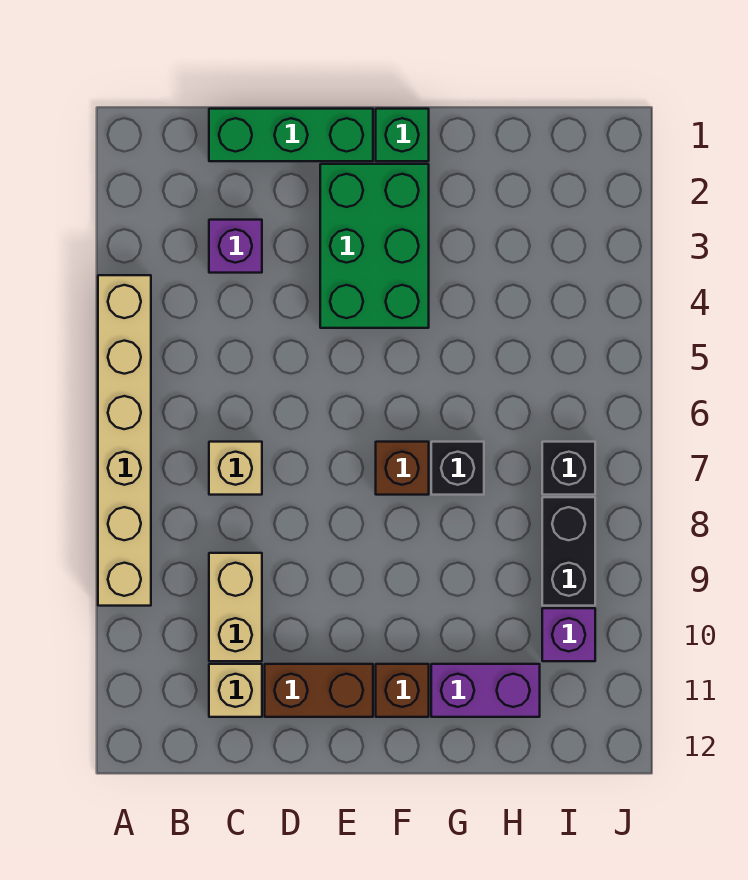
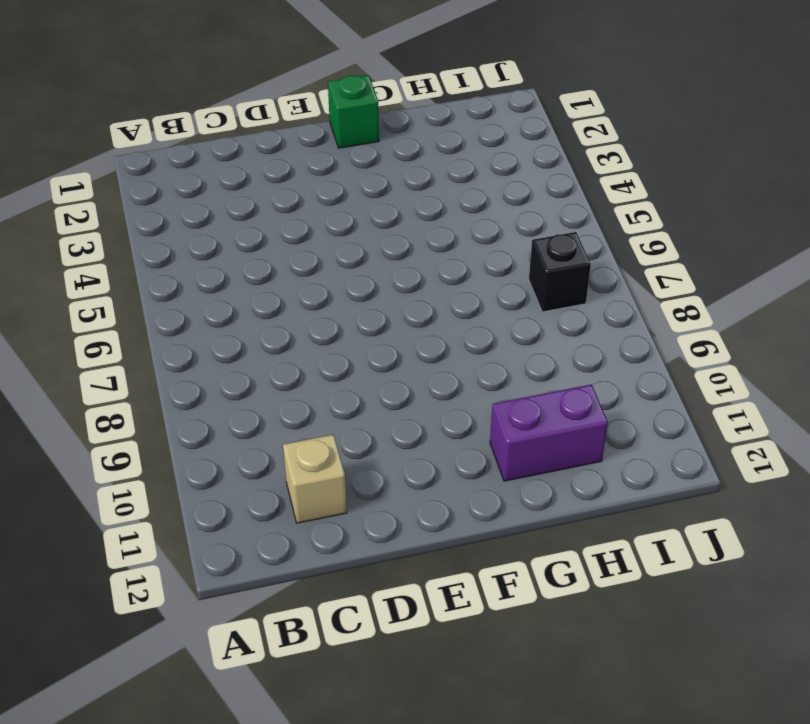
none -> tan brick A4:A9 level 1
none -> green brick C1:E1 level 1
none -> purple brick C3 level 1

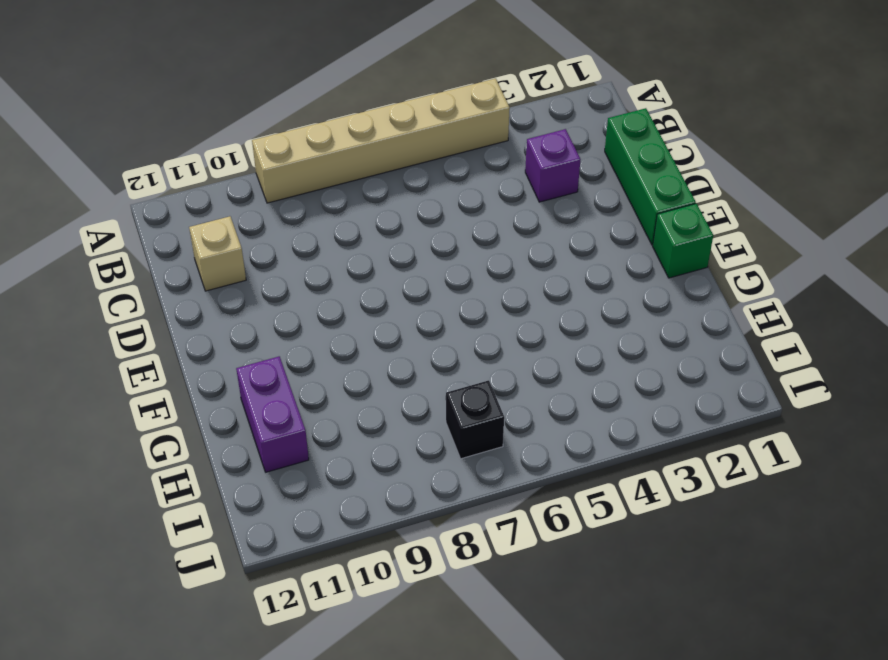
none -> tan brick C7 level 1
none -> tan brick C9:C10 level 1
none -> brown brick D11:E11 level 1

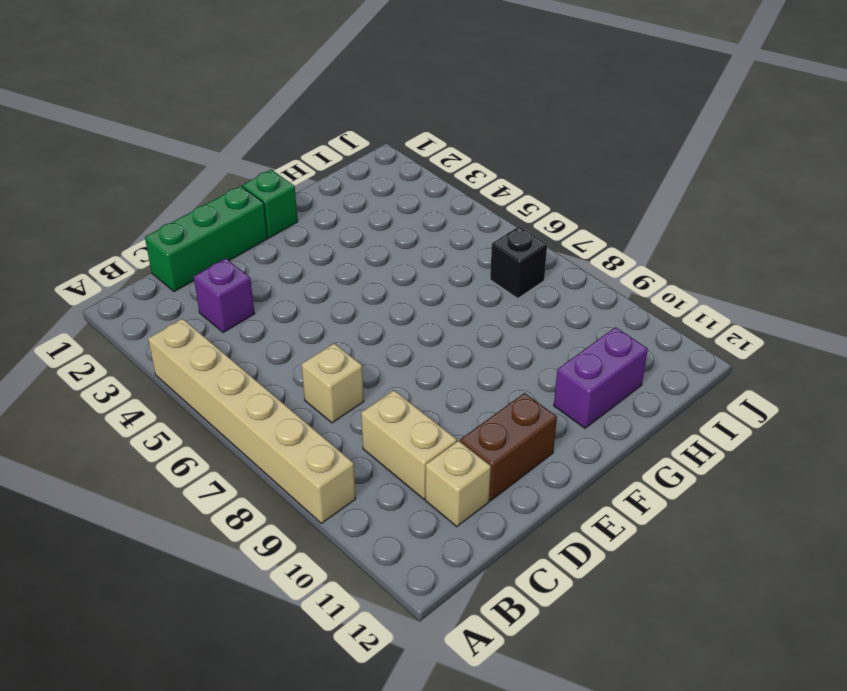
none -> green brick E2:F4 level 1
none -> brown brick F7 level 1
none -> brown brick F11 level 1

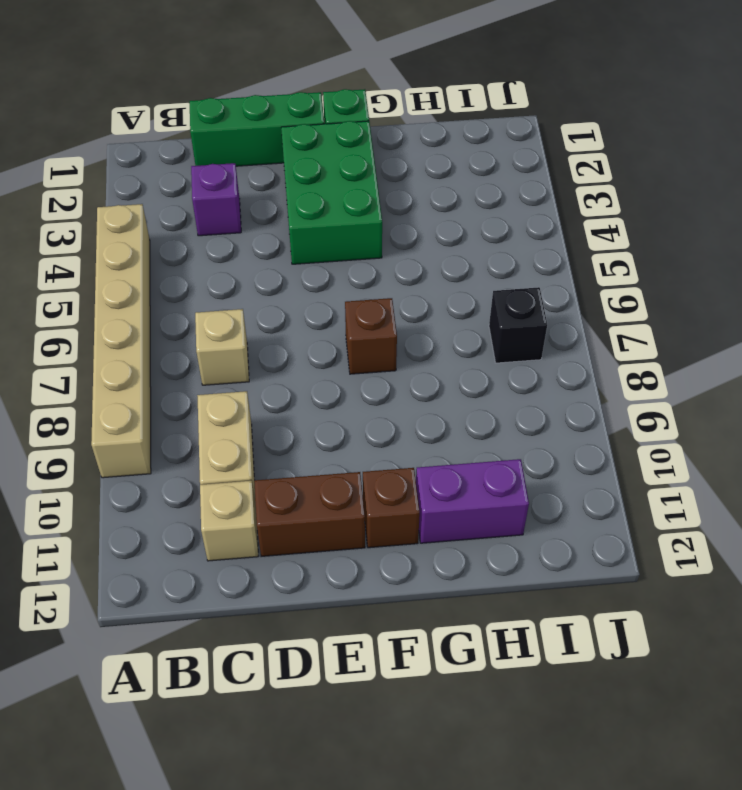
none -> black brick G7 level 1
none -> black brick I8:I9 level 1
none -> purple brick I10 level 1

